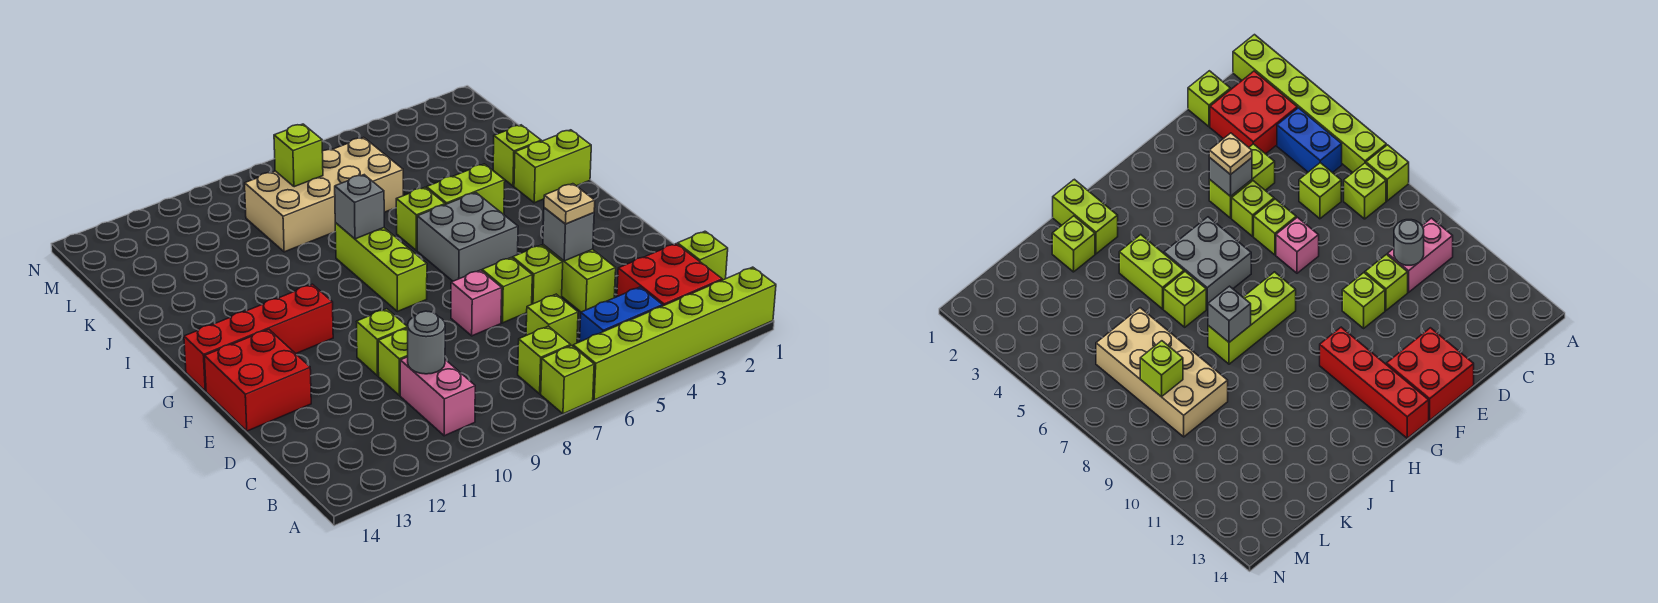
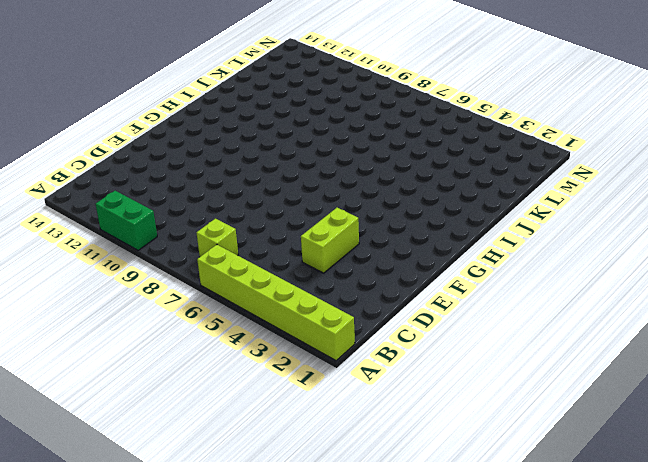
green brick A10:A11 level 1 -> none
none -> lime brick A7 level 1
none -> red brick B2:C3 level 1
none -> blue brick B4:B5 level 1

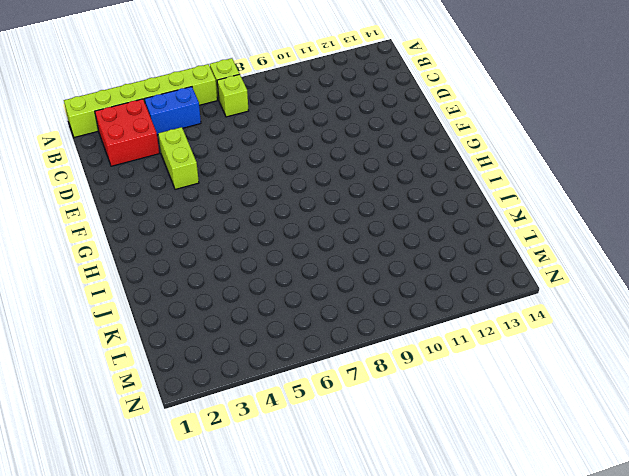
none -> pink brick B10:C10 level 1
none -> lime brick C1 level 1
none -> lime brick C6 level 1

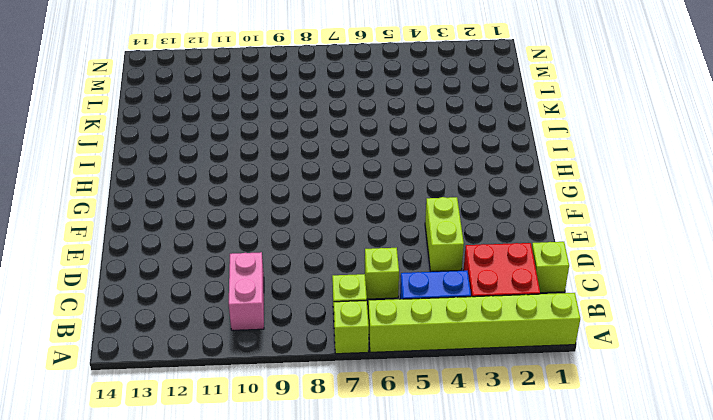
none -> lime brick D10 level 1
none -> lime brick E5 level 1
none -> lime brick E6 level 1

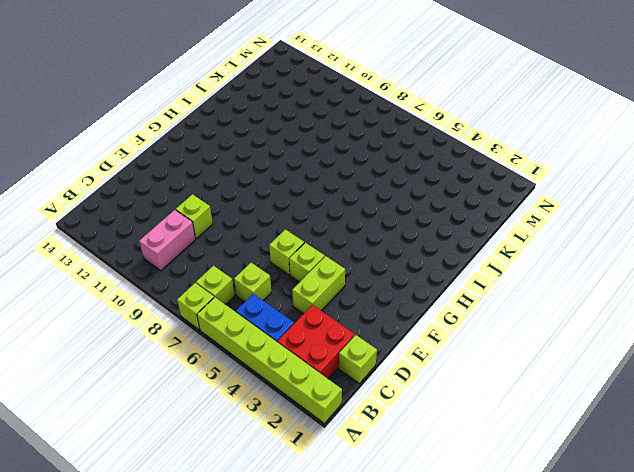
none -> pink brick E7 level 1
none -> lime brick E10 level 1
none -> red brick E13:F14 level 1

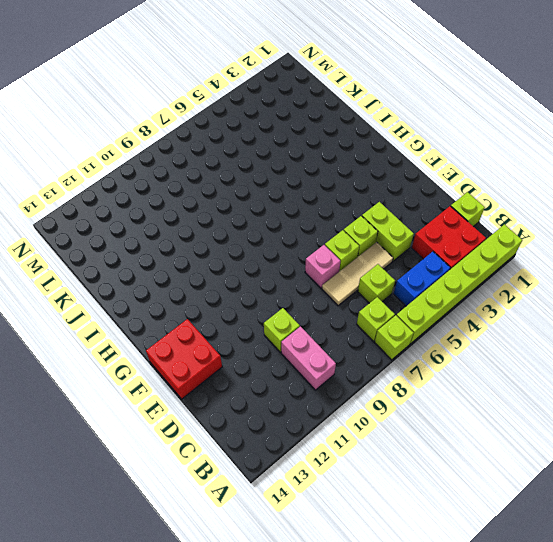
tan tile D5:D7 level 1 -> none
none -> lime brick E10 level 1
none -> grey brick G5:H6 level 1
none -> lime brick G8:I8 level 1

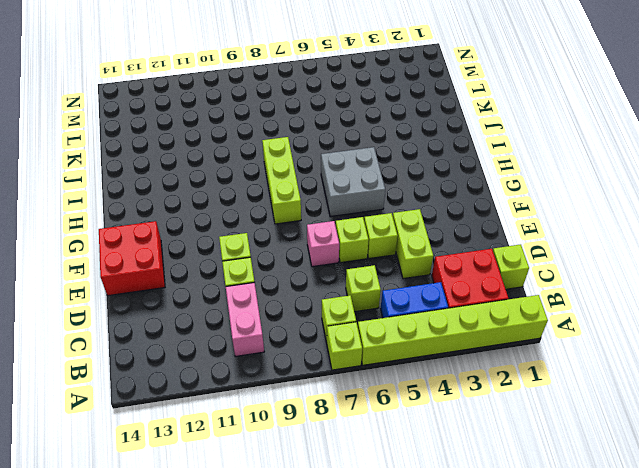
none -> red brick G11:G14 level 1
none -> lime brick I1:I2 level 1
none -> lime brick I4:I5 level 1

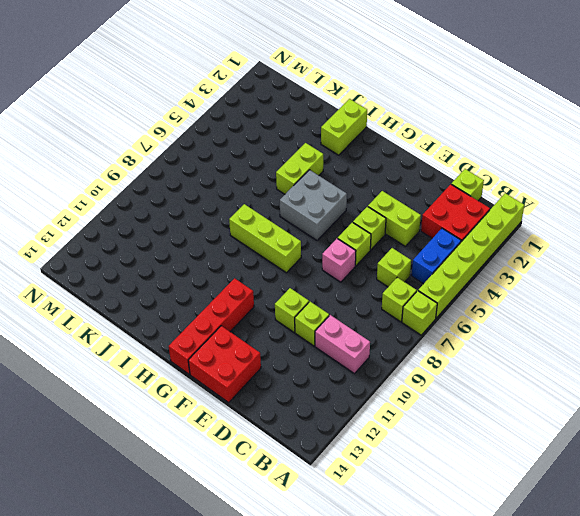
none -> lime brick I6 level 1
none -> lime brick J2 level 1
none -> tan brick K6:L9 level 1

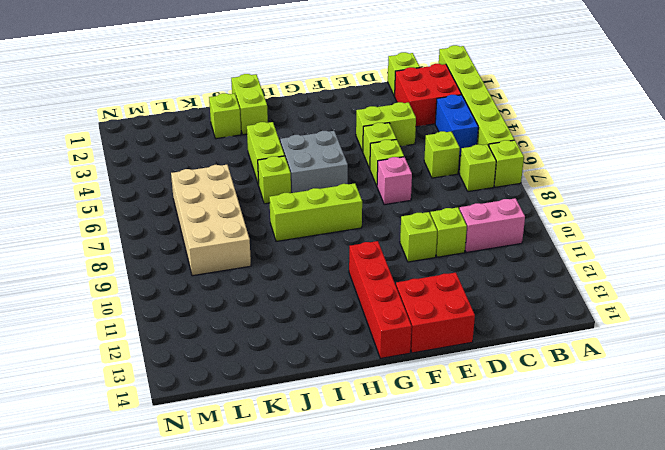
none -> grey round brick C10 level 2
none -> grey brick E4 level 2
none -> grey brick I8 level 2

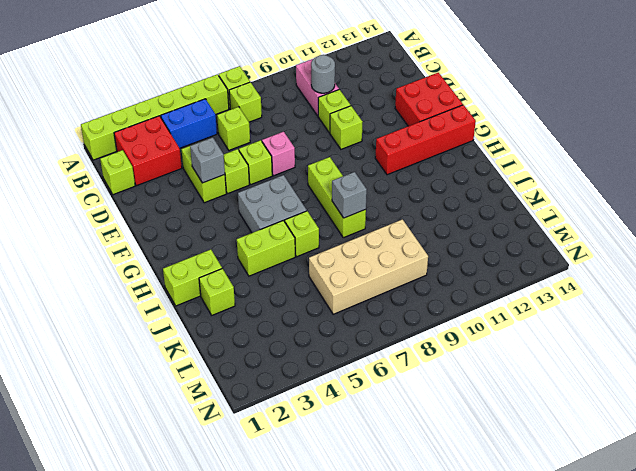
none -> lime brick L8 level 2
none -> tan plate E4 level 3

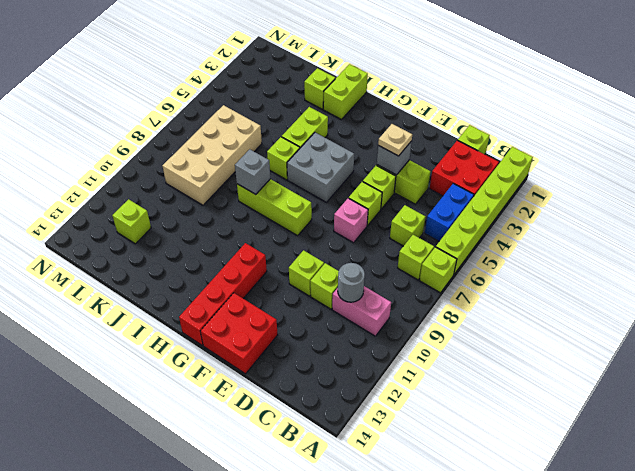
lime brick L12 level 1 -> lime brick L8 level 2

